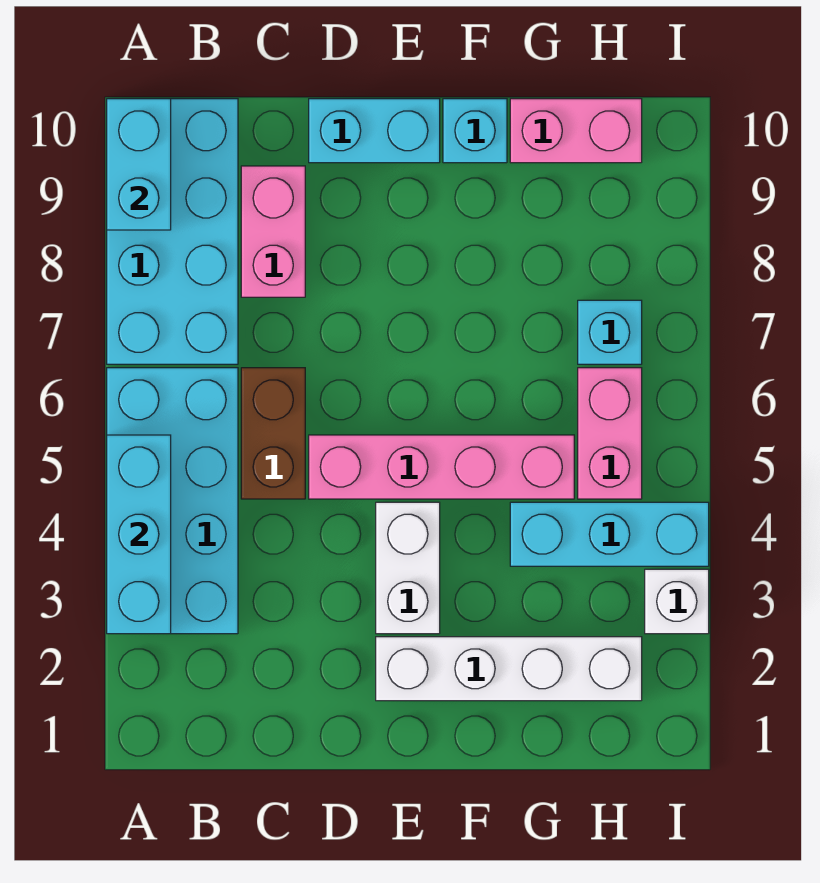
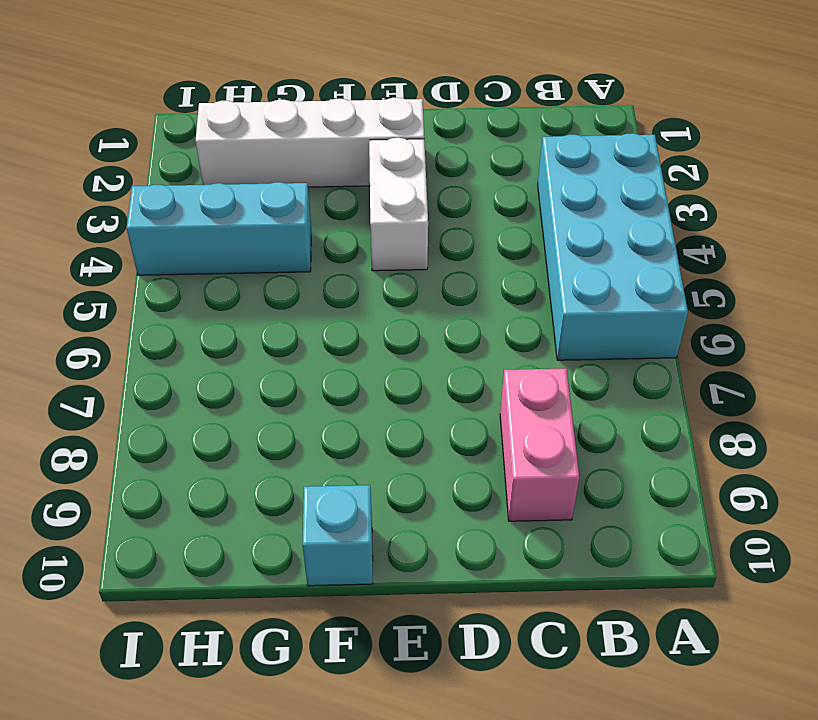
none -> cyan brick A7:B10 level 1
none -> brown brick C5:C6 level 1
none -> pink brick D5:G5 level 1

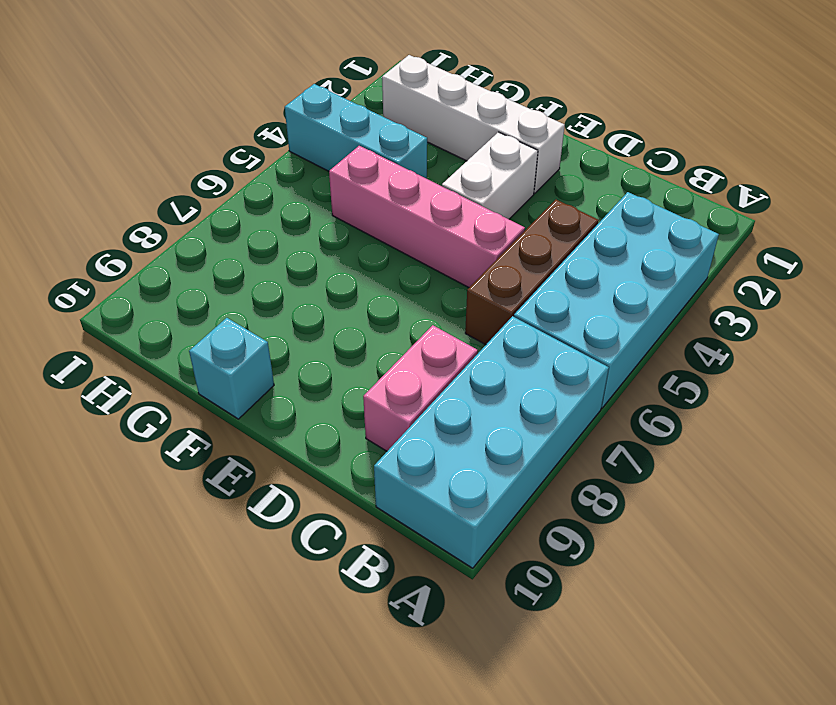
brown brick C4:C6 level 1 -> brown brick C5:C6 level 1
none -> cyan brick D10:E10 level 1
none -> pink brick G10:H10 level 1
none -> pink brick H5:H6 level 1

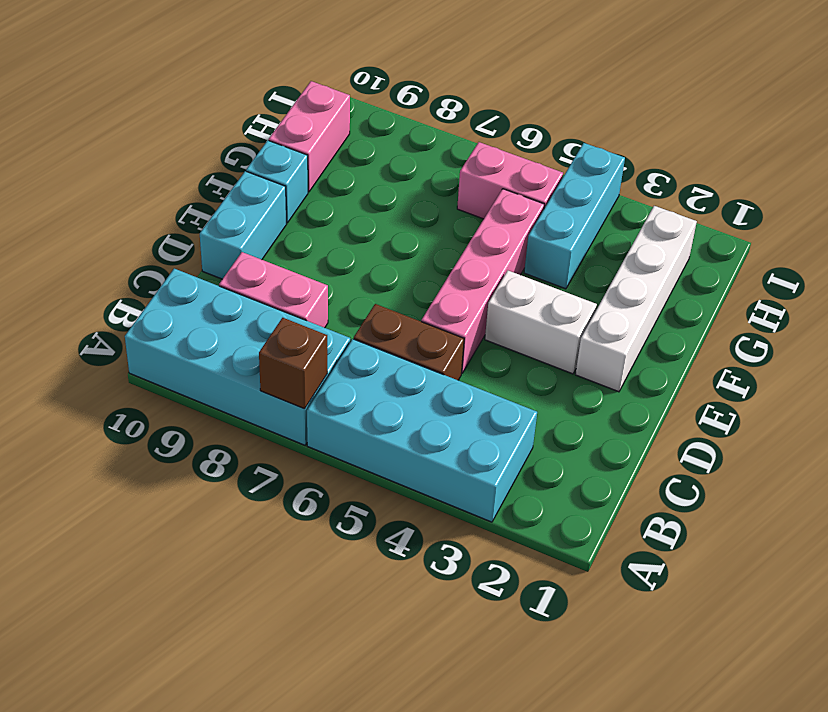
brown brick A7 level 2 -> none
none -> cyan brick H7 level 1
none -> white brick I3 level 1
none -> cyan brick A3:A5 level 2

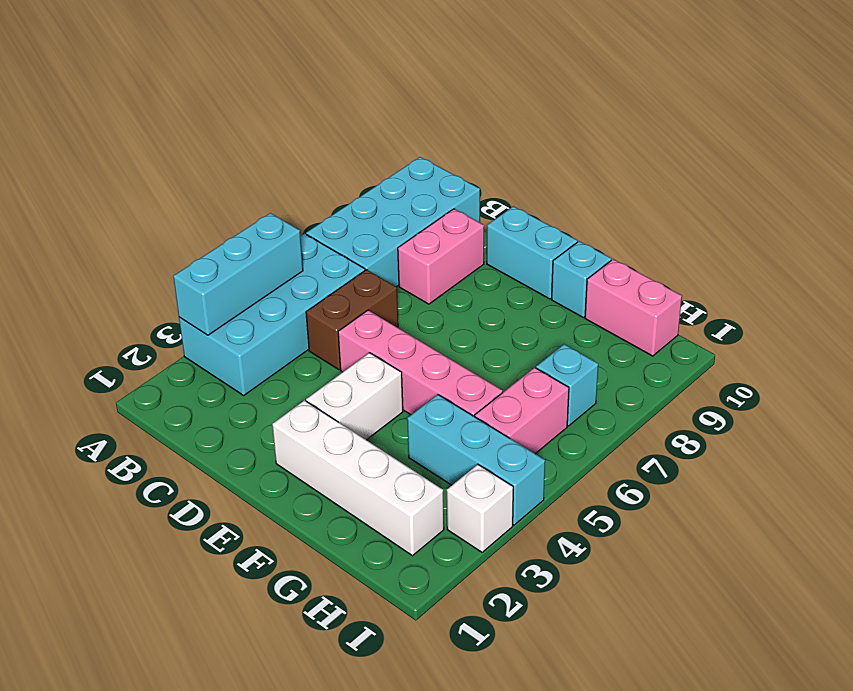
none -> cyan brick A9:A10 level 2

